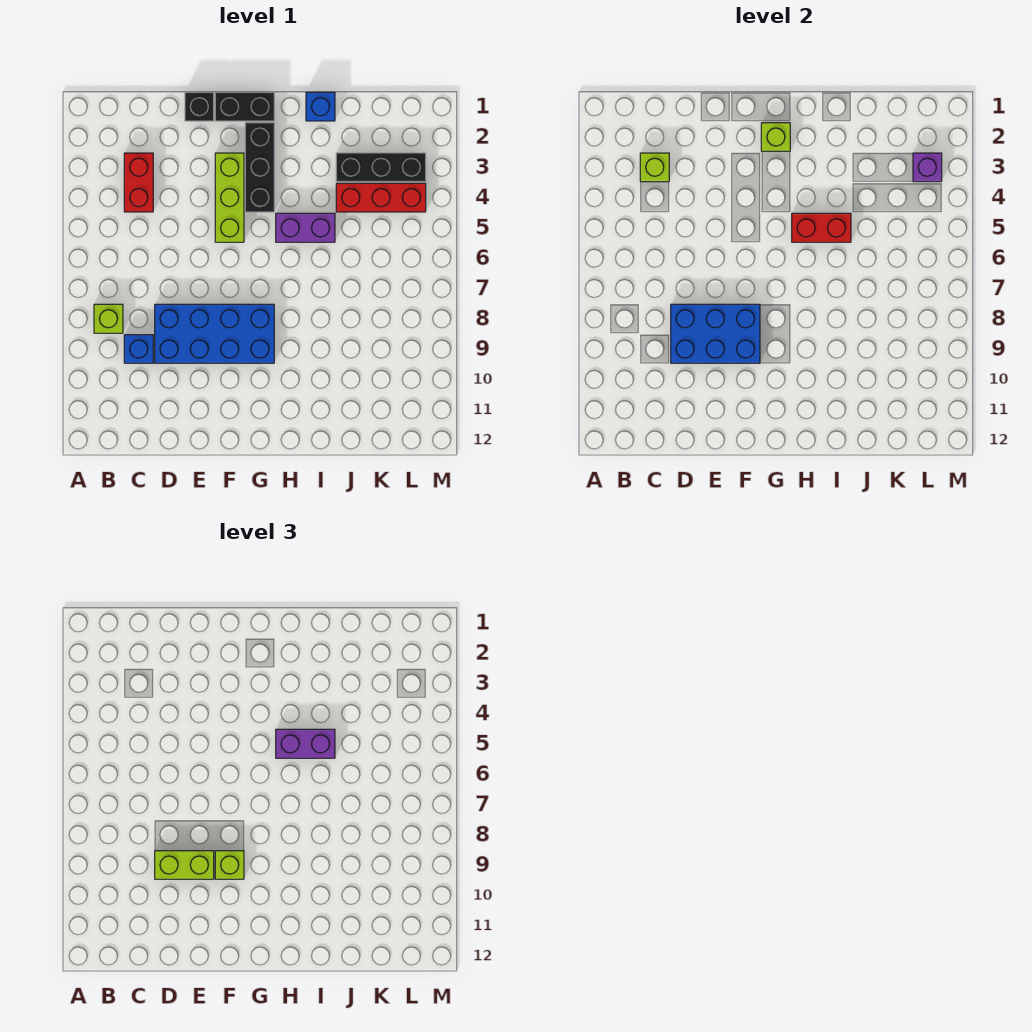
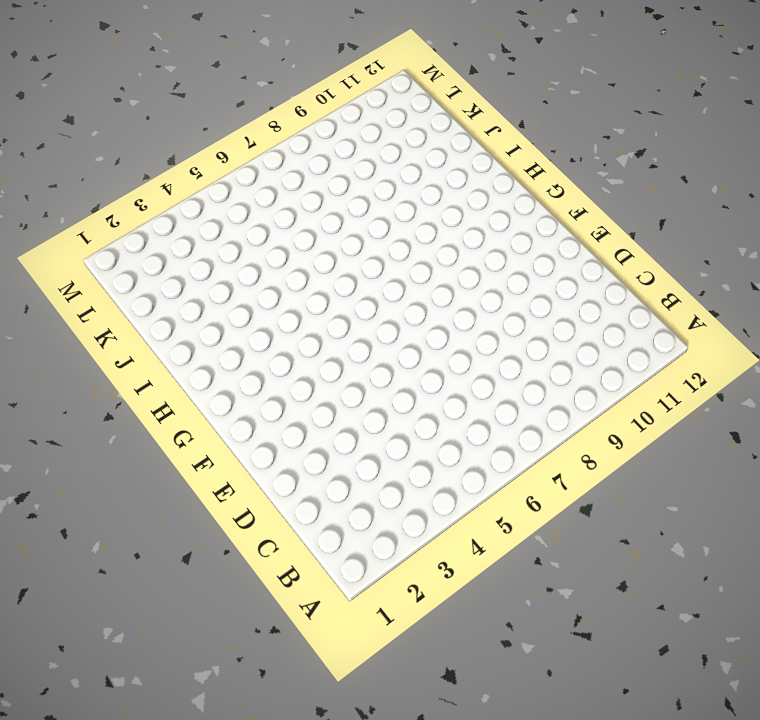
none -> lime brick B8 level 1
none -> red brick C3:C4 level 1
none -> blue brick C9 level 1

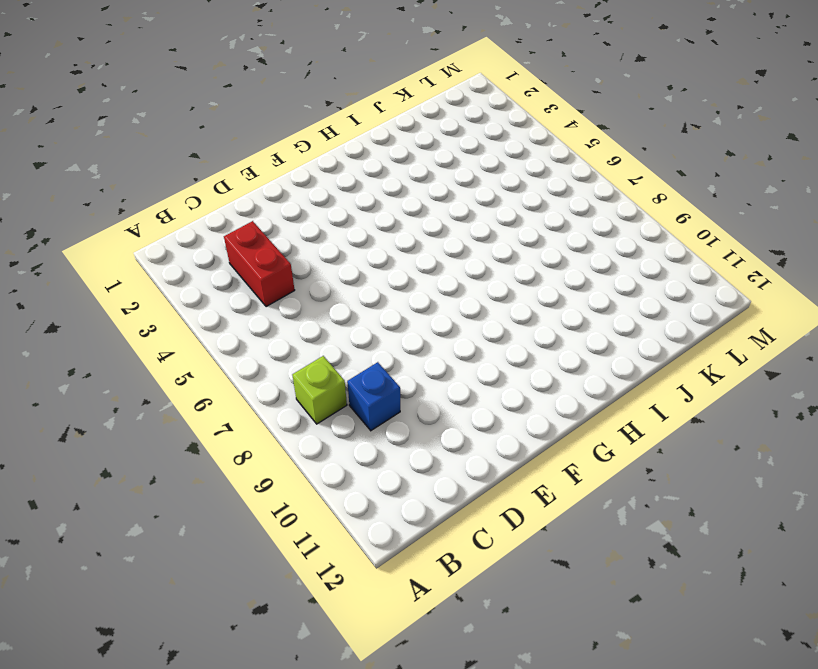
none -> blue brick D8:G9 level 1
none -> black brick E1 level 1
none -> black brick F1:G1 level 1

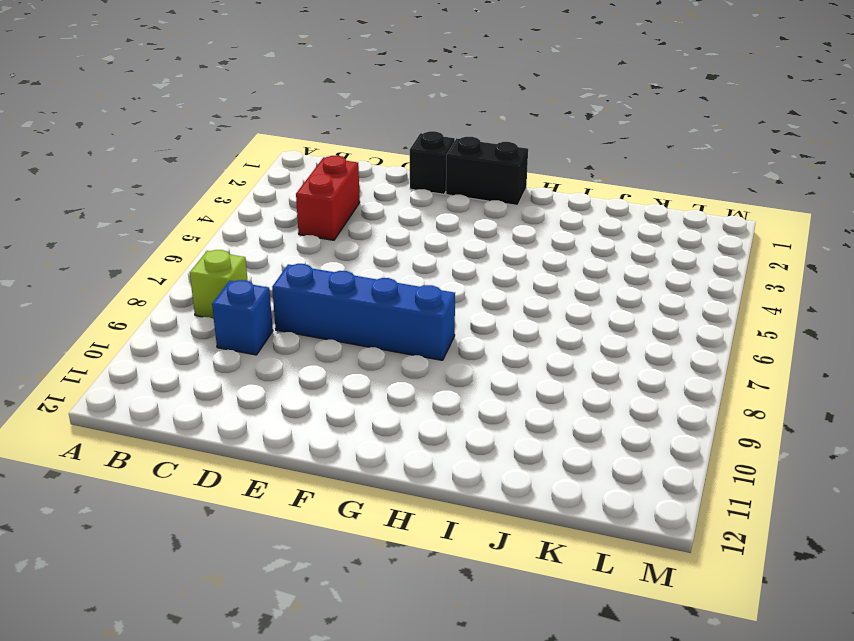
blue brick D8:G8 level 1 -> blue brick D8:G9 level 1
none -> lime brick F3:F5 level 1
none -> black brick G2:G4 level 1
none -> purple brick H5:I5 level 1

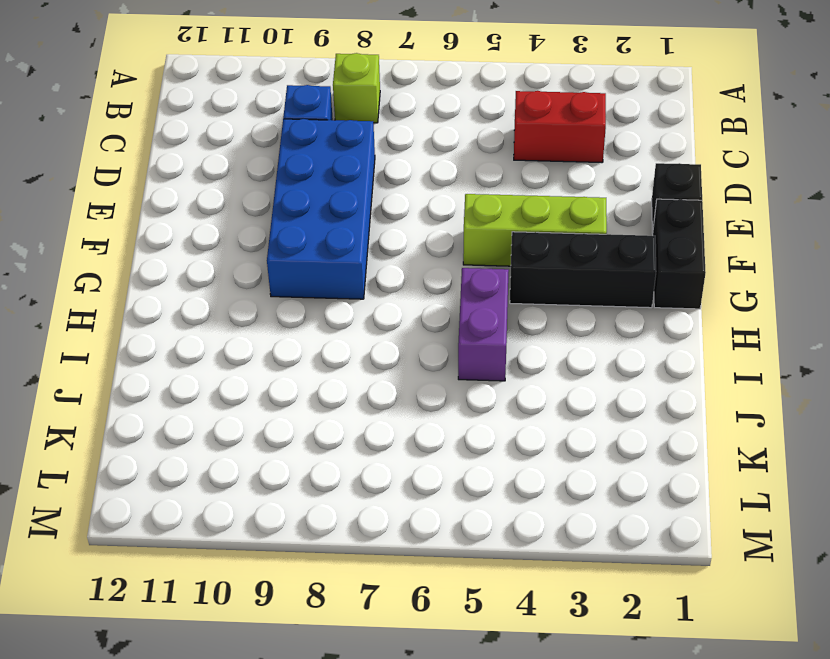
none -> blue brick I1 level 1
none -> black brick J3:L3 level 1
none -> red brick J4:L4 level 1

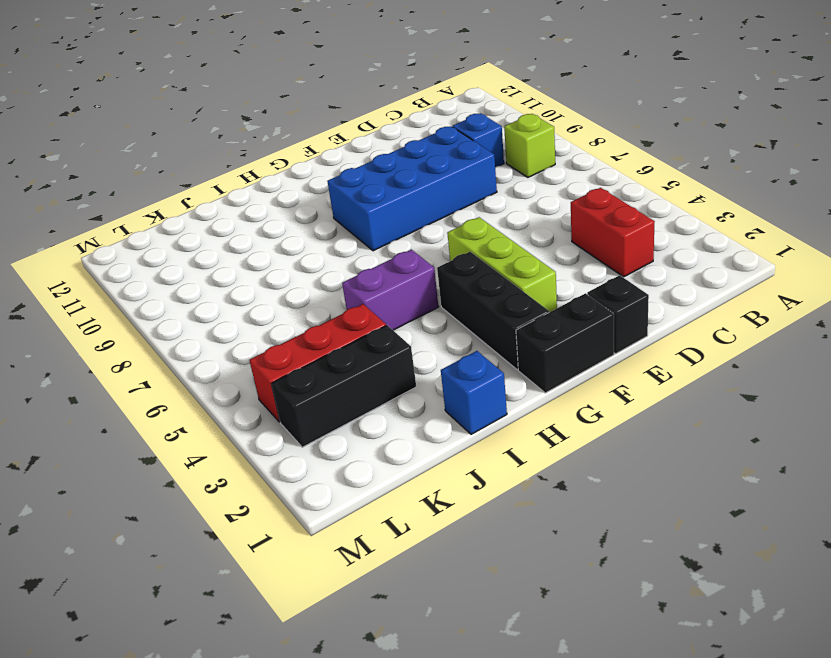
none -> lime brick C3 level 2
none -> blue brick D8:F9 level 2
none -> lime brick G2 level 2

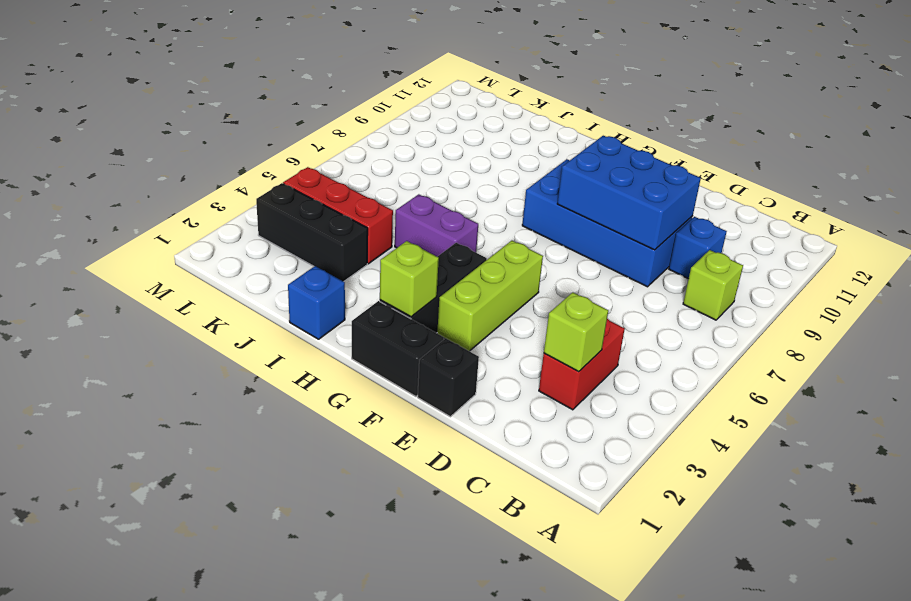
none -> red brick H5:I5 level 2
none -> purple brick L3 level 2
none -> lime brick D9:E9 level 3

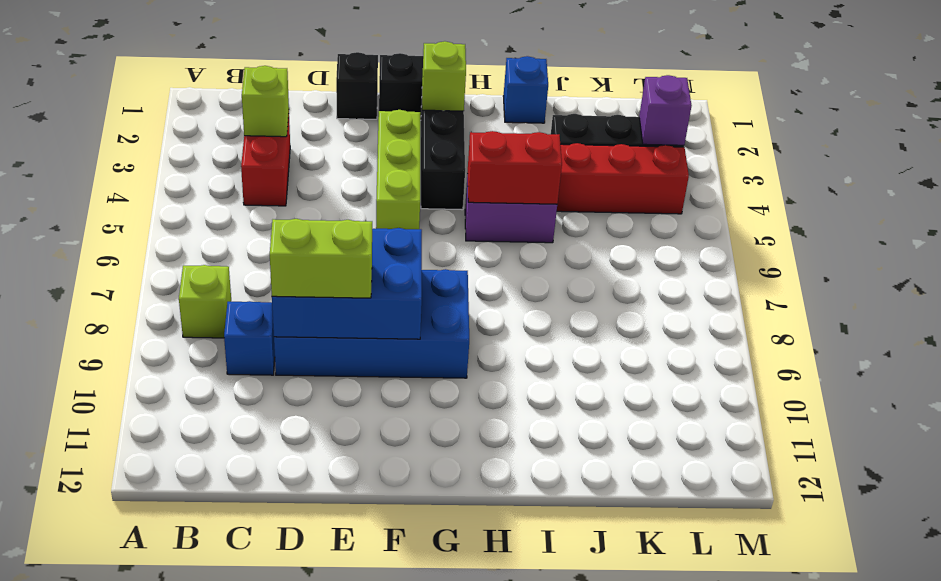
none -> lime brick F9 level 3
none -> purple brick H5:I5 level 3

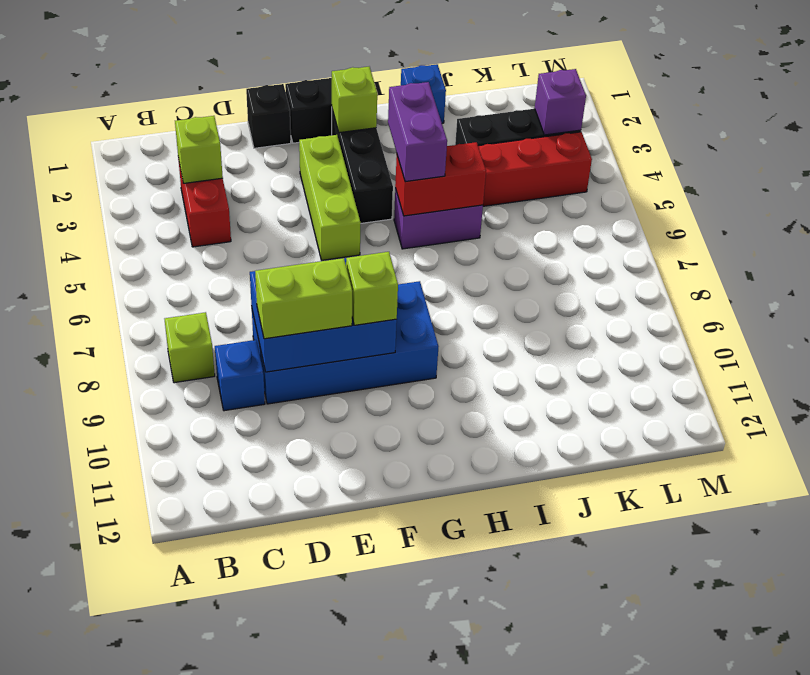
purple brick H4:H5 level 3 -> purple brick H5:I5 level 3

